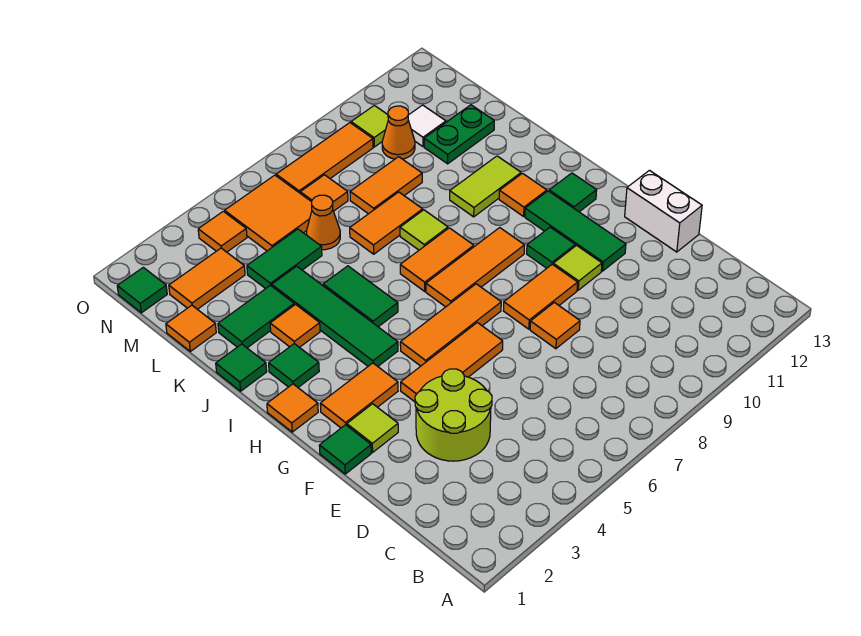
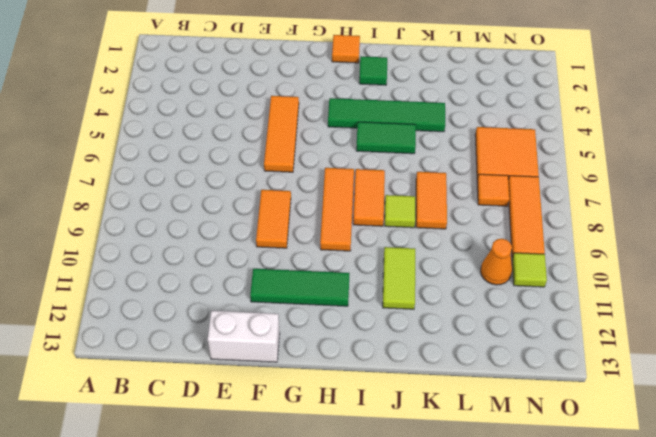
none -> lime round brick D3:E4 level 1
none -> orange tile E8 level 1
none -> green tile F1 level 1
none -> lime tile F2 level 1

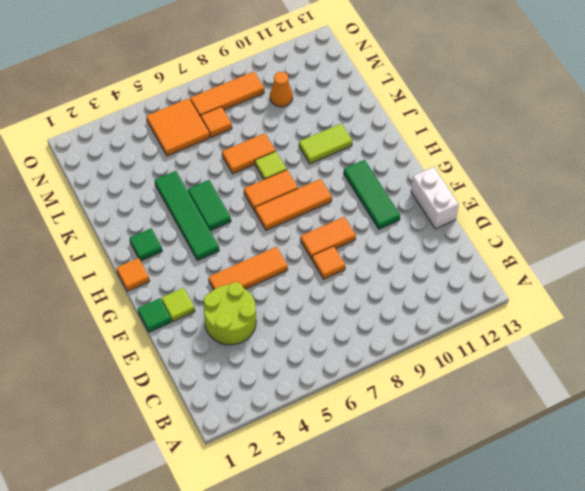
none -> lime tile F10 level 1
none -> orange tile G2:G3 level 1
none -> orange tile G5:G7 level 1
none -> green tile G10 level 1

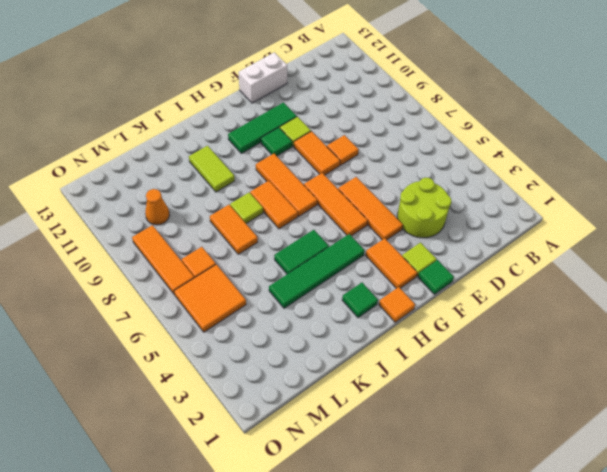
none -> green tile H12 level 1
none -> orange tile I11 level 1
none -> green tile J1 level 1
none -> orange tile J3 level 1

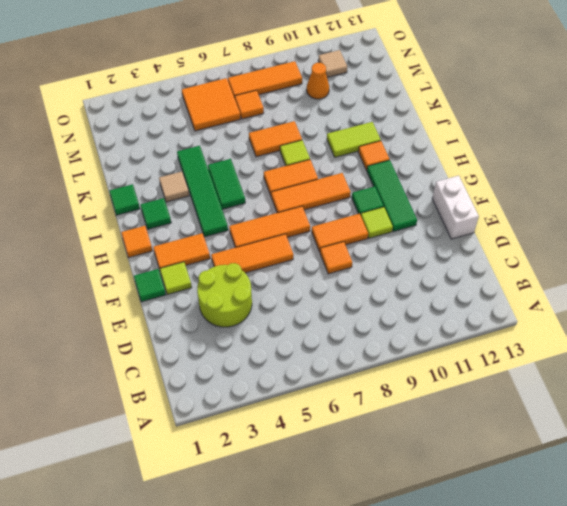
tan tile J3 level 1 -> orange tile J3 level 1
tan tile N11 level 1 -> none
none -> green tile H12 level 1
none -> green tile K2:K3 level 1
none -> orange tile L1 level 1
none -> green tile L4:L5 level 1

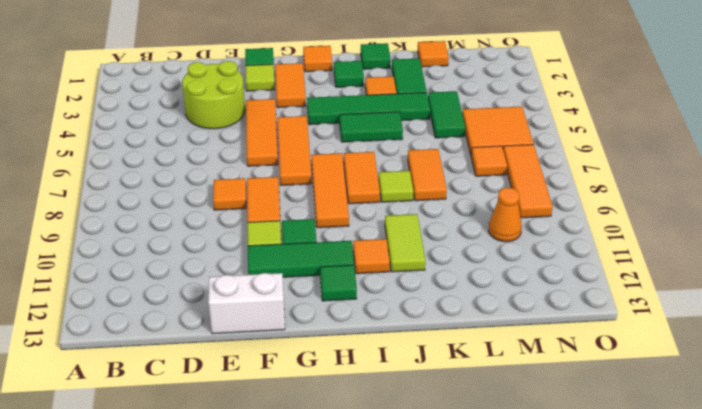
none -> orange cone L6 level 1
none -> orange tile L8:L9 level 1
none -> green plate L11:L12 level 1
none -> orange tile M2:M3 level 1

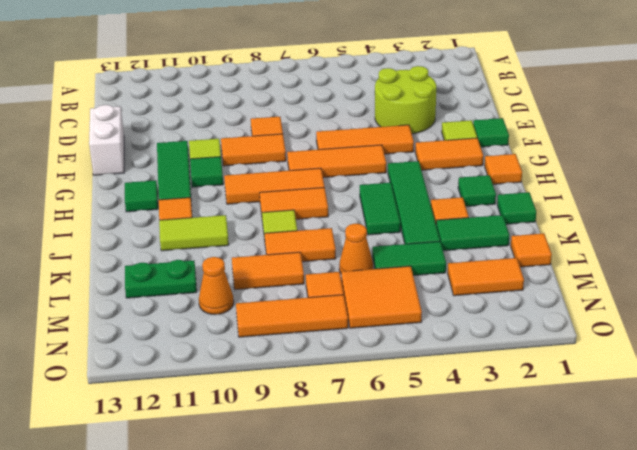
none -> white tile M11 level 1
none -> green tile N1 level 1
none -> orange tile N4 level 1
none -> lime tile N10 level 1

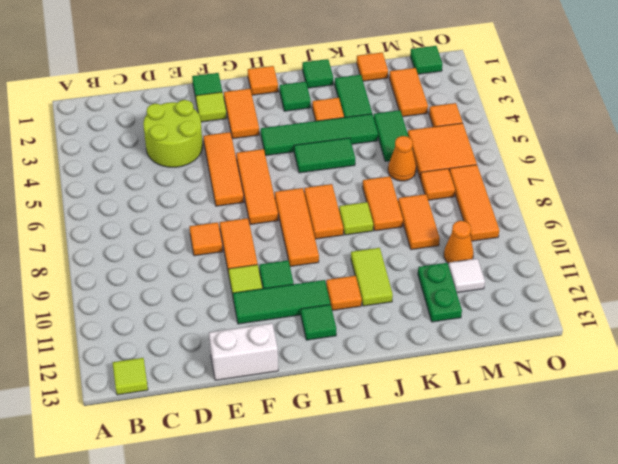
lime tile B13 level 1 -> lime tile N10 level 1

